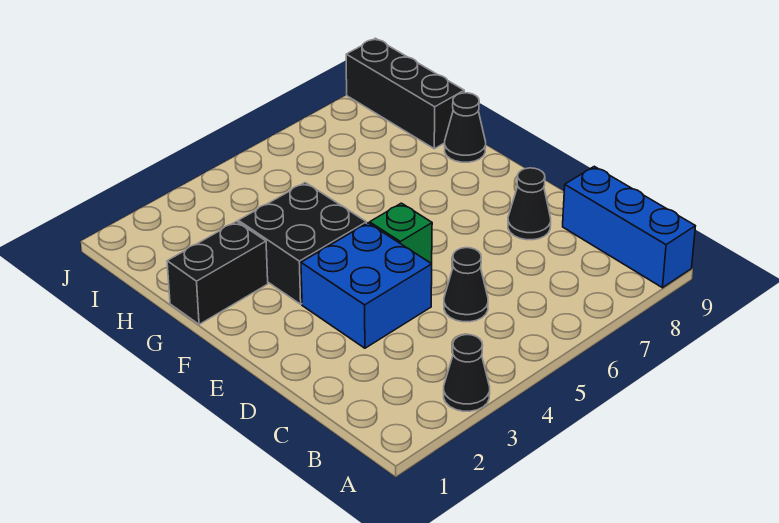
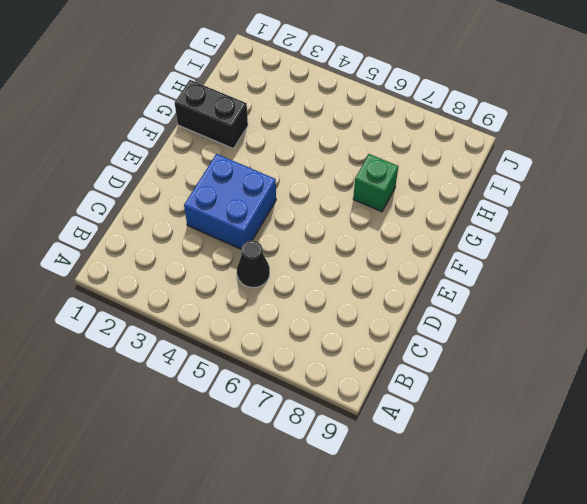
green brick G7 level 1 -> green brick E5 level 1
none -> black cone A3 level 1
none -> blue brick A9:C9 level 1

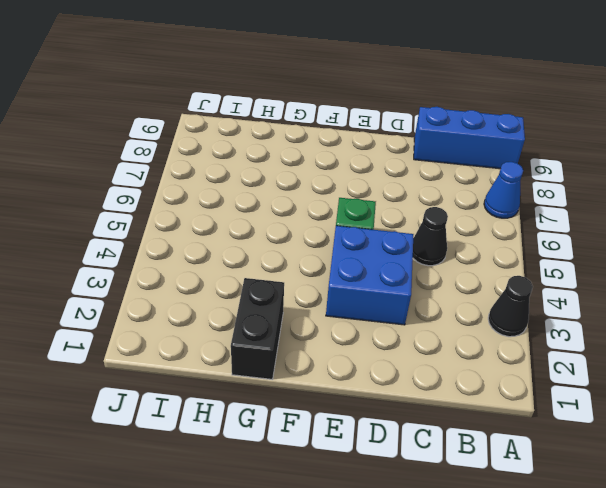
blue cone A7 level 1 -> none
none -> black cone D8 level 1
none -> black brick F3:G4 level 1

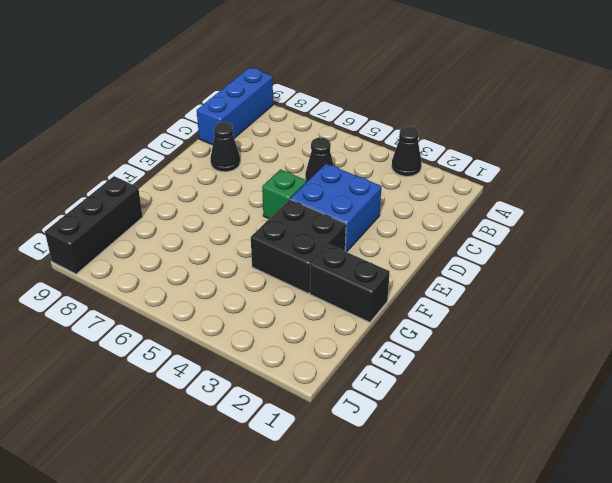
none -> black cone G9 level 1

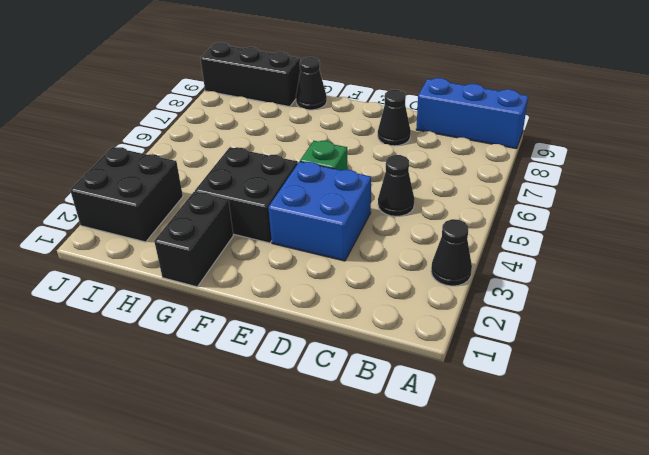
black brick I2:J3 level 1 -> none

